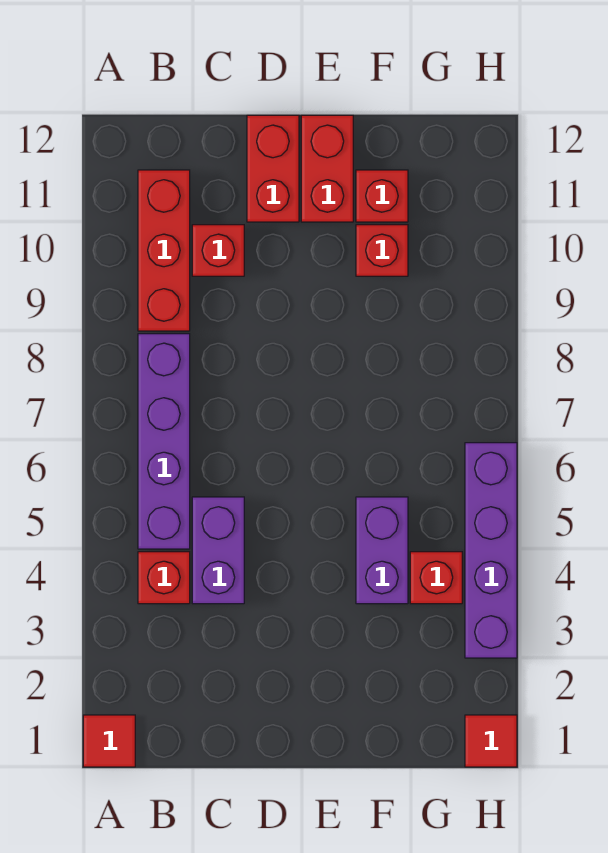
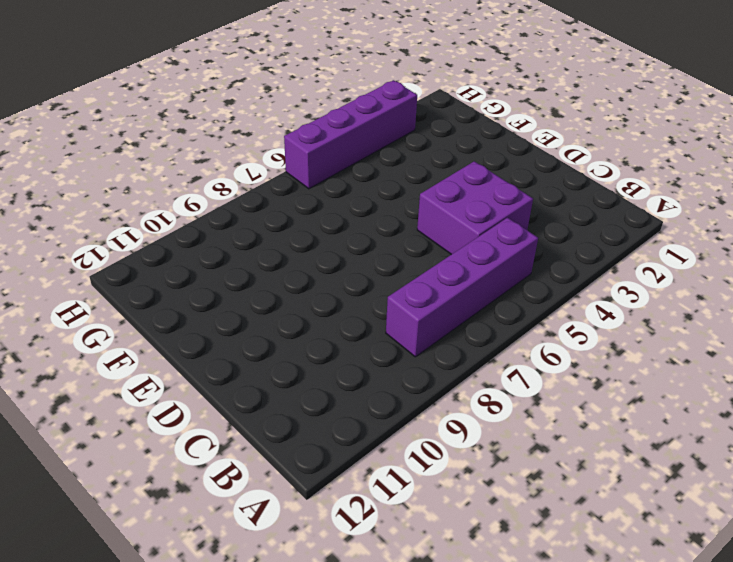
purple brick C4:D5 level 1 -> purple brick C4:C5 level 1
none -> red tile A1 level 1
none -> red brick B4 level 1
none -> red brick B9:B11 level 1

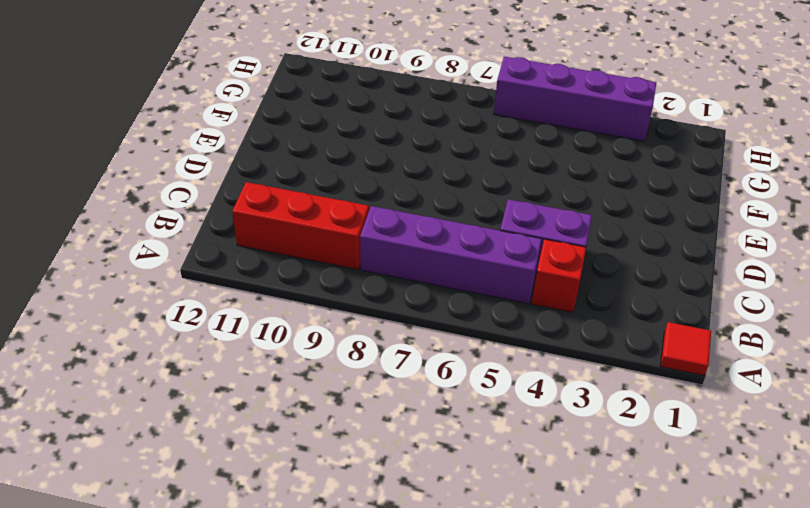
none -> red brick C10 level 1
none -> red brick D11:D12 level 1
none -> red brick E11:E12 level 1

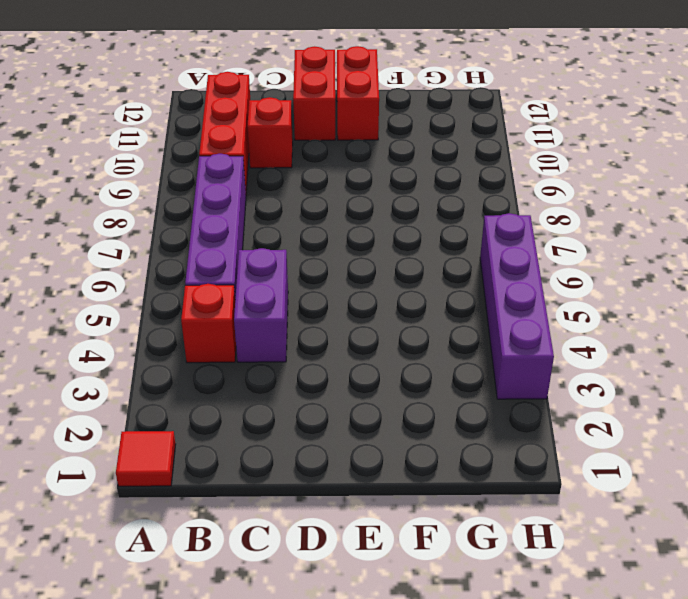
none -> purple brick F4:F5 level 1
none -> red brick F10 level 1
none -> red brick F11 level 1

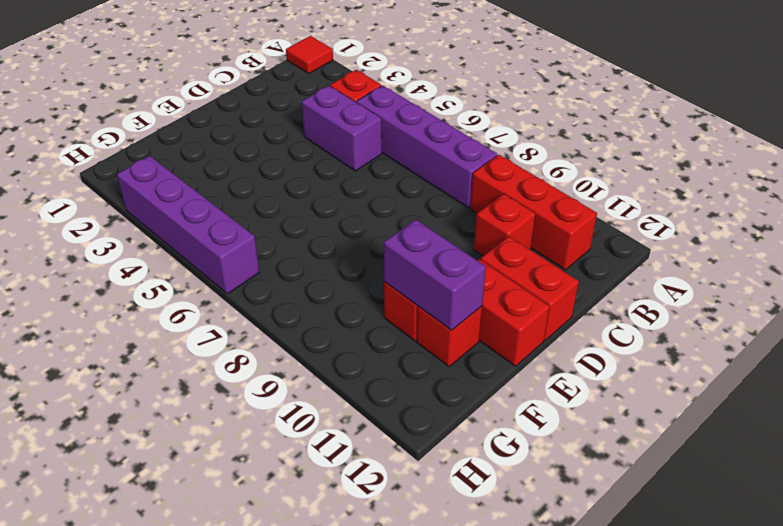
purple brick F10:F11 level 2 -> purple brick F4:F5 level 1
none -> red brick G4 level 1
none -> red tile H1 level 1

